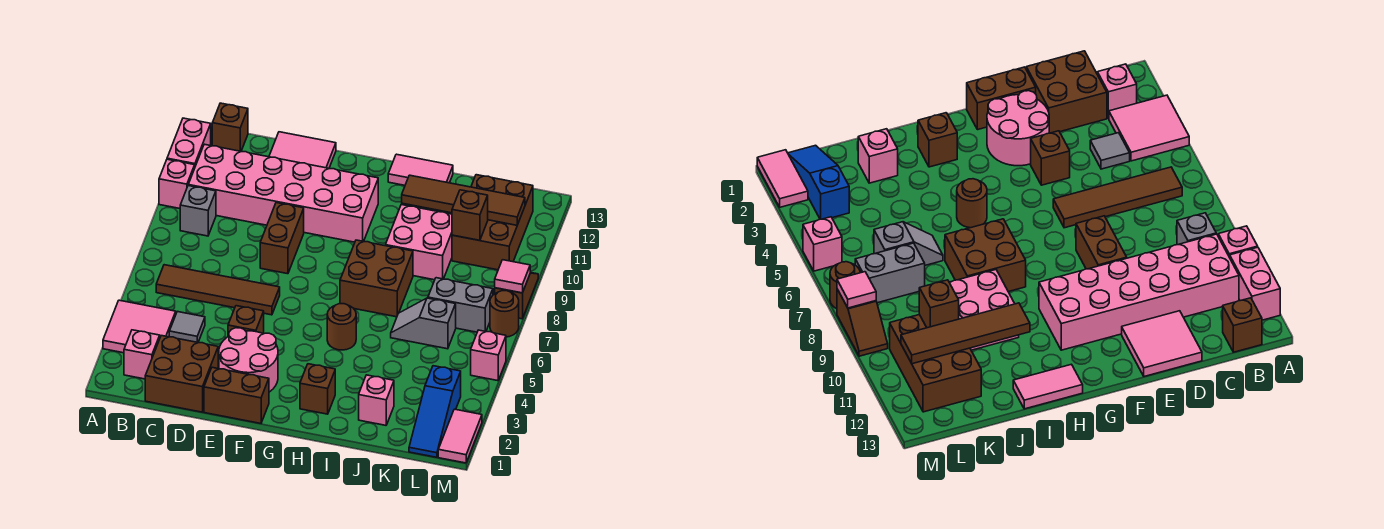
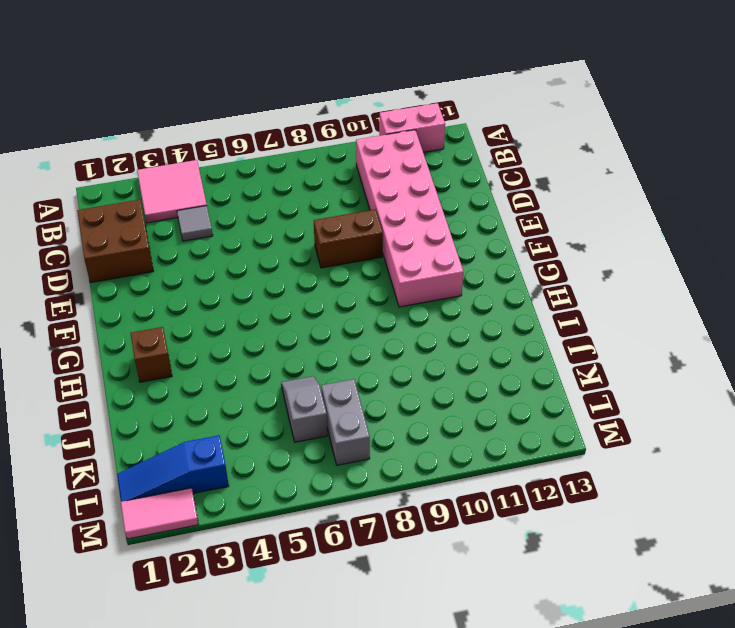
none -> pink brick A10 level 1
none -> pink brick B2 level 1
none -> brown tile B6:E6 level 1
none -> grey brick B9 level 1

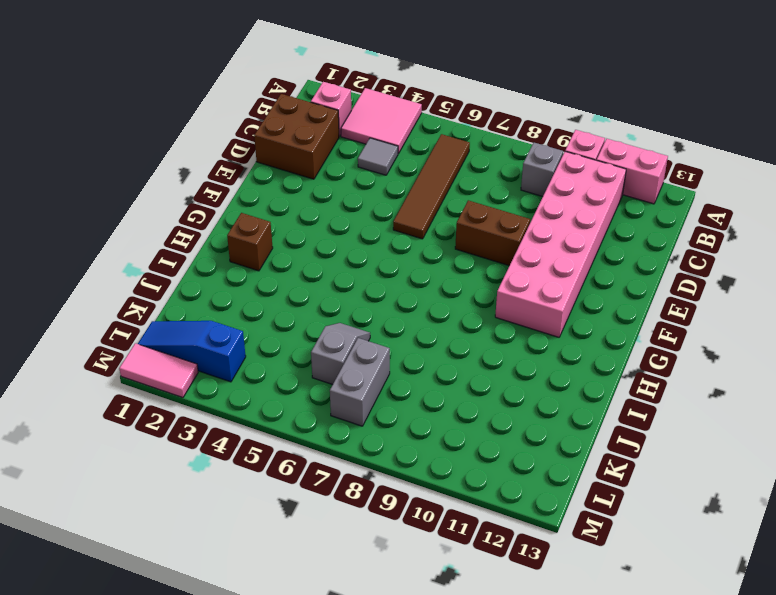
none -> brown brick B13 level 1
none -> pink tile D12:E13 level 1
none -> brown brick E1:F1 level 1
none -> pink round brick E2:F3 level 1

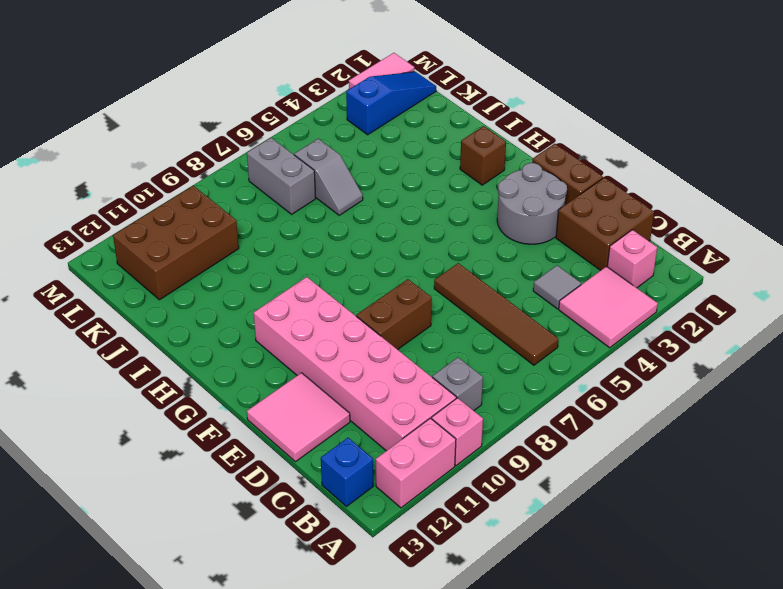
blue brick B13 level 1 -> brown brick B13 level 1
grey round brick E2:F3 level 1 -> pink round brick E2:F3 level 1
none -> brown brick E4 level 1
none -> brown round brick H5 level 1
none -> brown brick H7:I8 level 1
none -> pink tile H13:I13 level 1

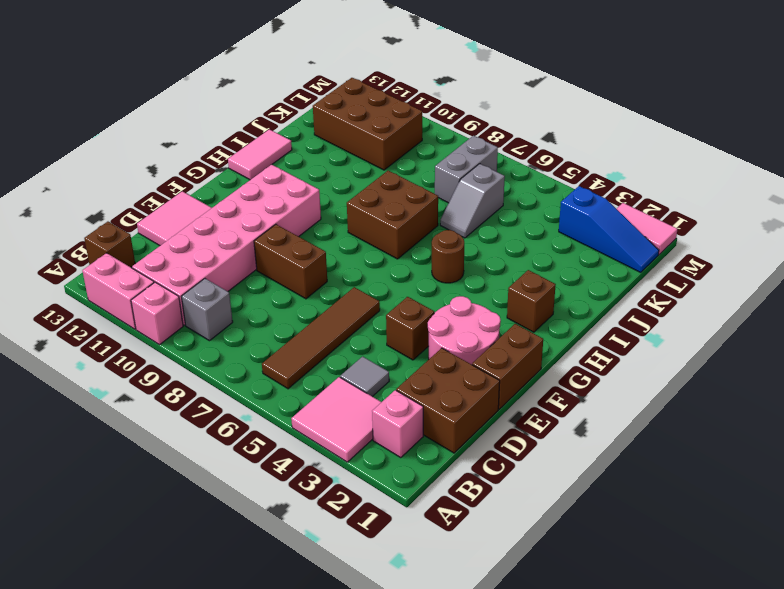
none -> pink brick I9:J10 level 1
none -> pink brick J2 level 1
none -> pink brick M5 level 1
none -> brown round brick M7 level 1

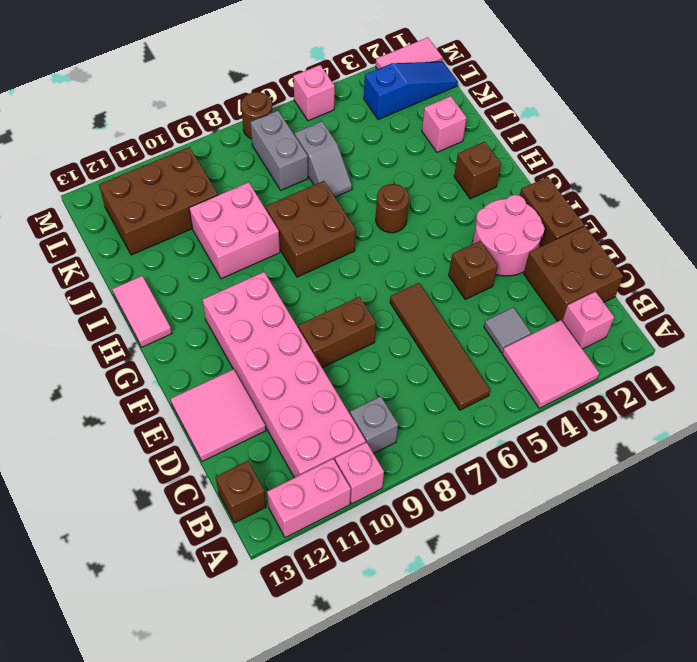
none -> brown slope M8:M9 level 1 top 8
none -> brown tile I11:L11 level 2
none -> brown brick K10 level 2
none -> pink tile M8 level 2

